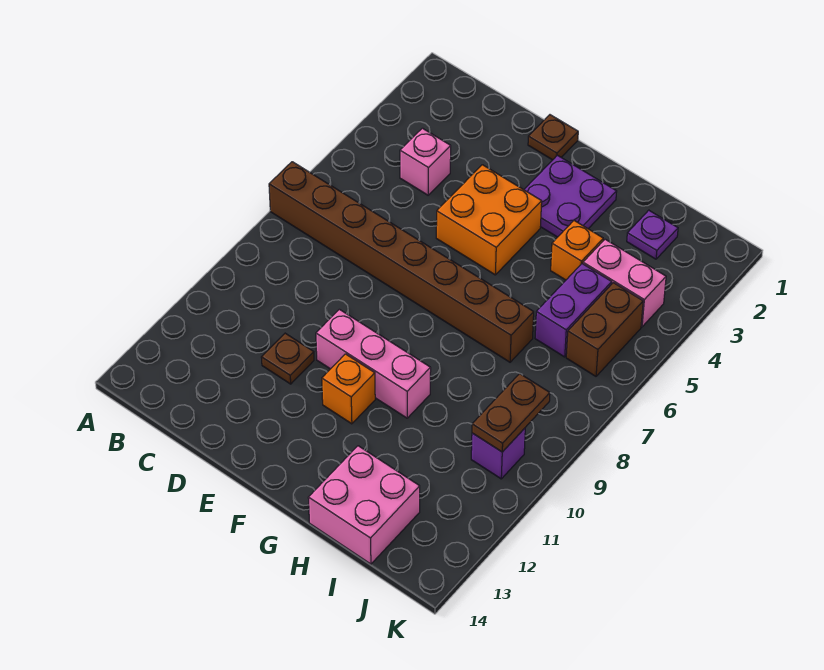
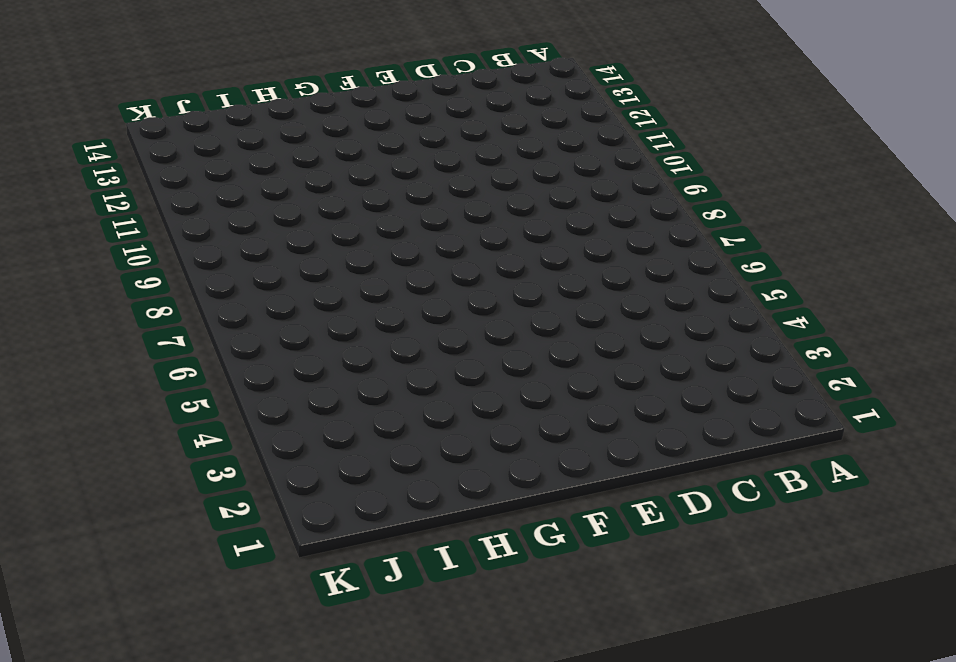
none -> brown brick A7:H7 level 1
none -> pink brick C4 level 1
none -> brown plate D11 level 1

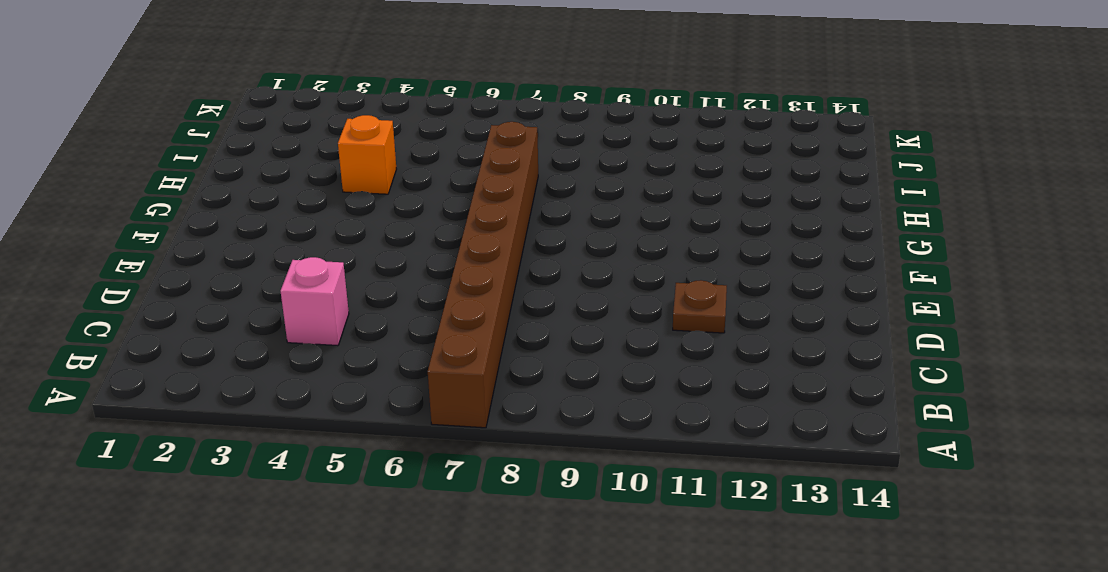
none -> brown plate E1 level 1
none -> orange brick E4:F5 level 1
none -> pink brick E10:G10 level 1

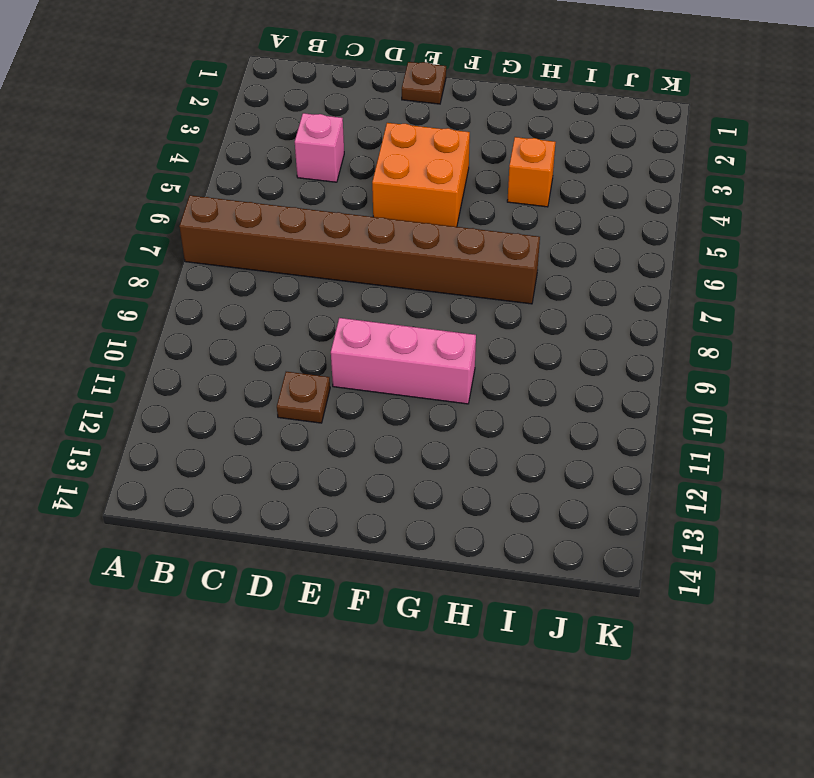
none -> purple plate F2:G3 level 1
none -> orange brick F11 level 1
none -> pink brick H13:I14 level 1

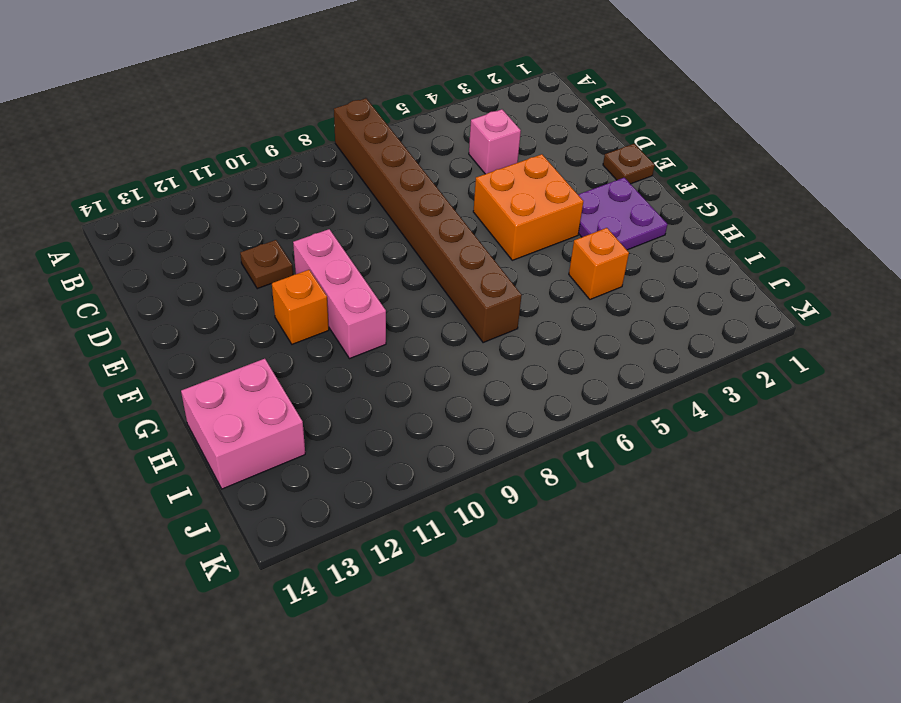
none -> purple plate I2 level 1
none -> pink brick I4:J4 level 1
none -> purple brick I5:I6 level 1

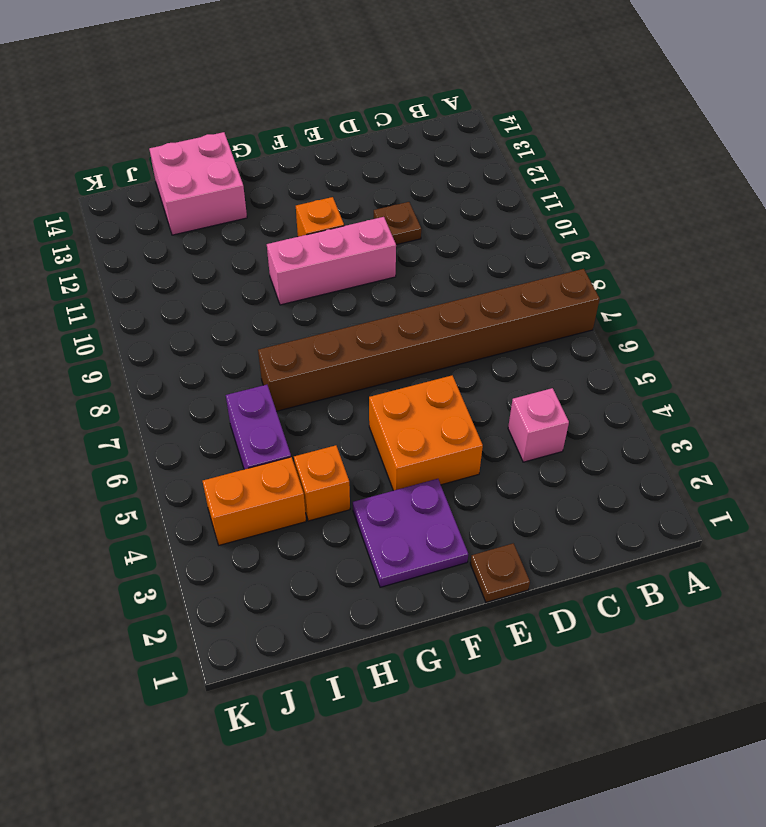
orange brick I4:J4 level 1 -> pink brick I4:J4 level 1
none -> purple plate I2 level 1
none -> brown brick J5:J6 level 1
none -> purple brick J10 level 1

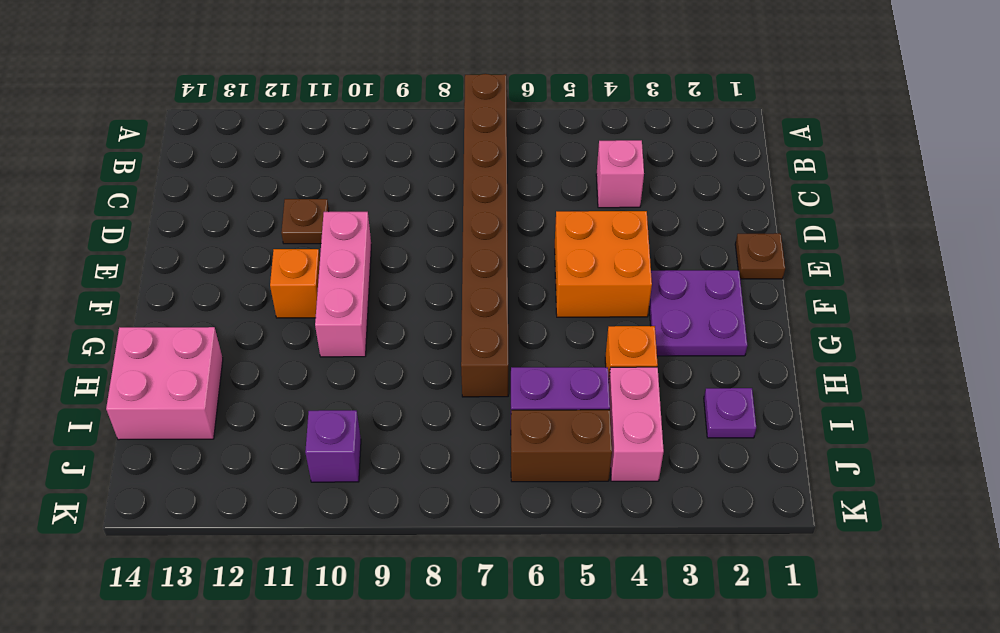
none -> brown plate J9:J10 level 2

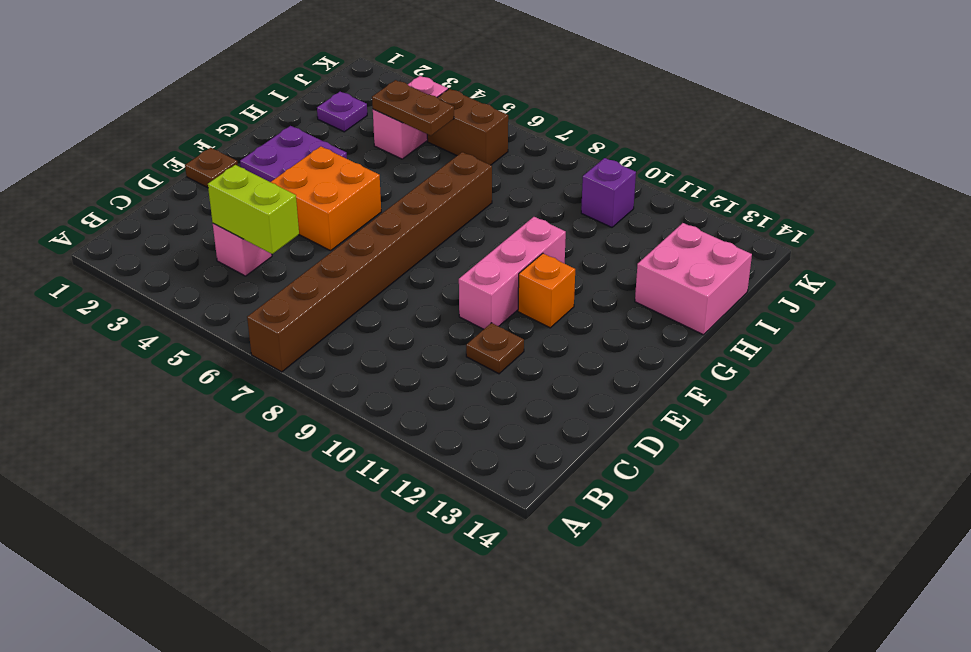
lime brick C4:C5 level 2 -> none
brown plate I4:I5 level 2 -> brown plate J9:J10 level 2
none -> orange brick H4 level 1
none -> purple brick I5:I6 level 1

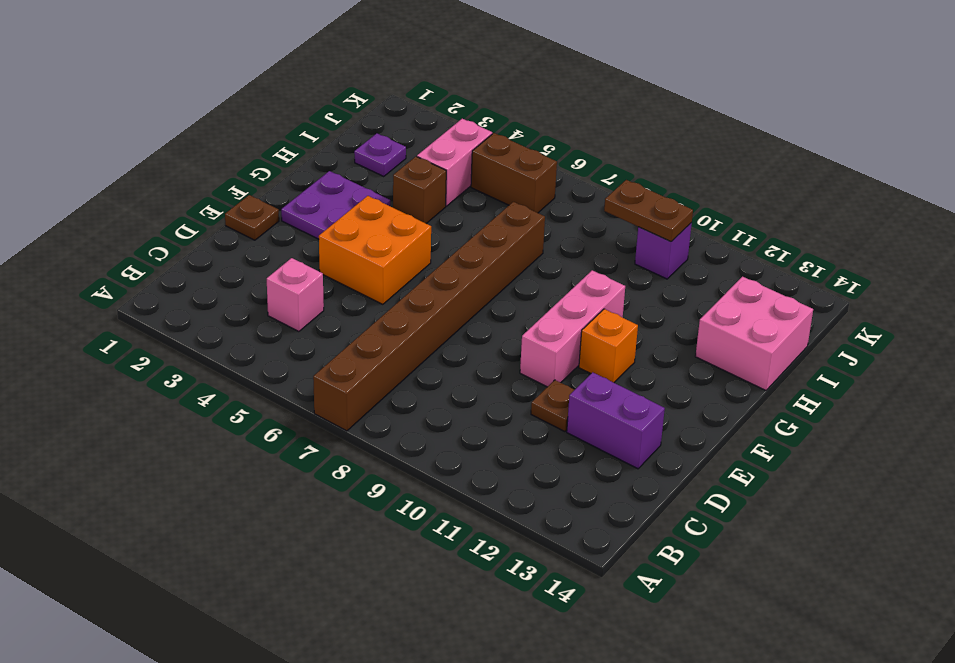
purple brick D12:D13 level 1 -> purple brick I5:I6 level 1
brown brick H4 level 1 -> orange brick H4 level 1

